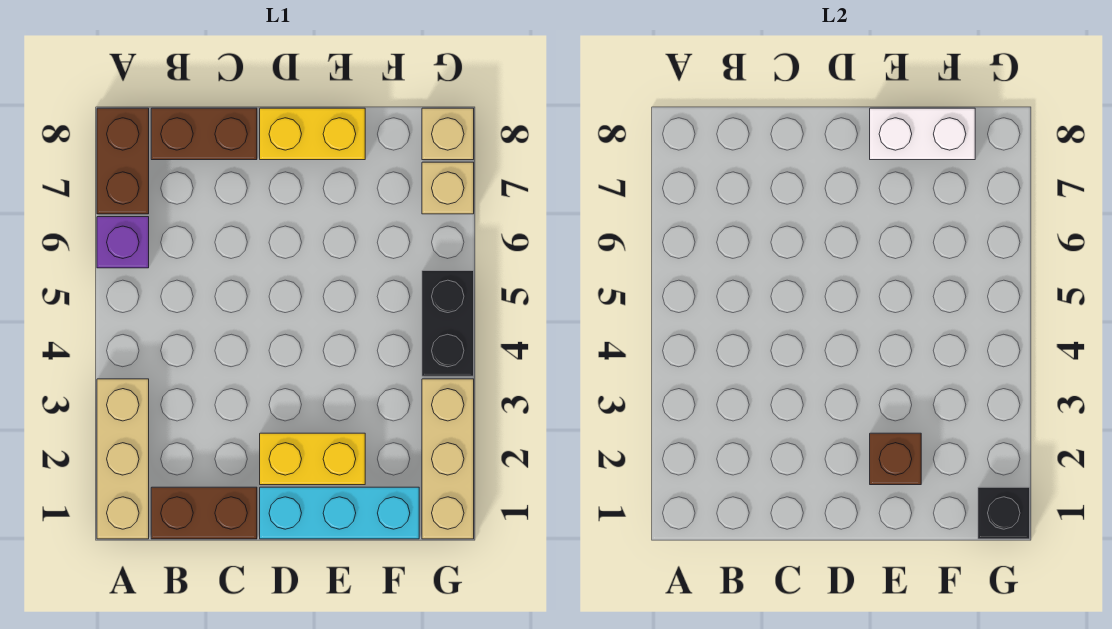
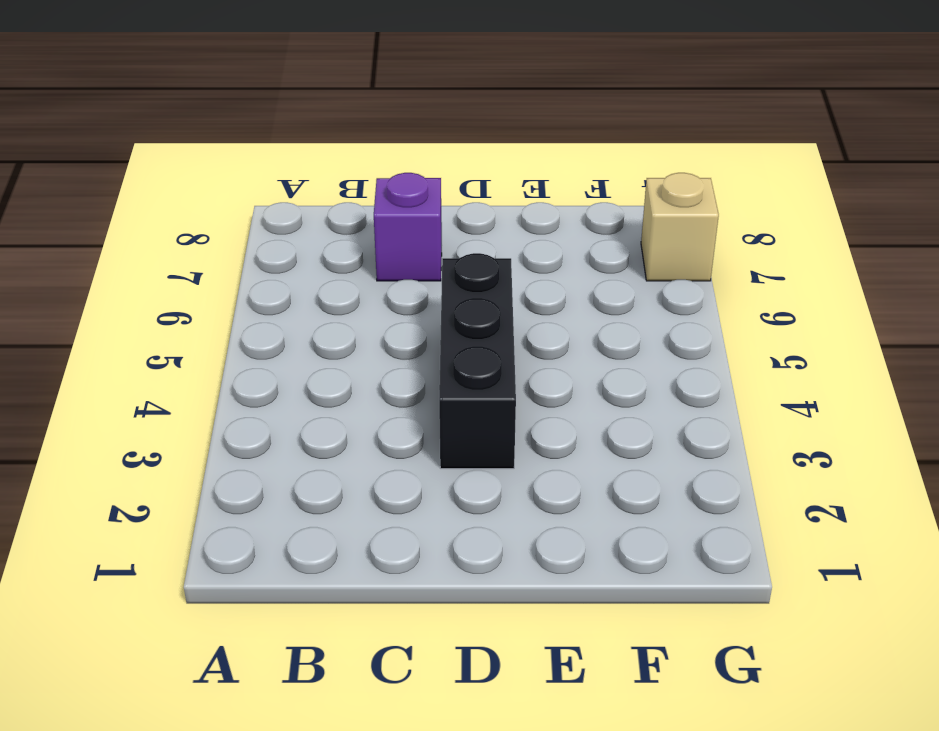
purple brick C7 level 1 -> purple brick A6 level 1
black brick D3:D5 level 1 -> none
none -> tan brick A1:A3 level 1
none -> brown brick A7:A8 level 1
none -> brown brick B1:C1 level 1

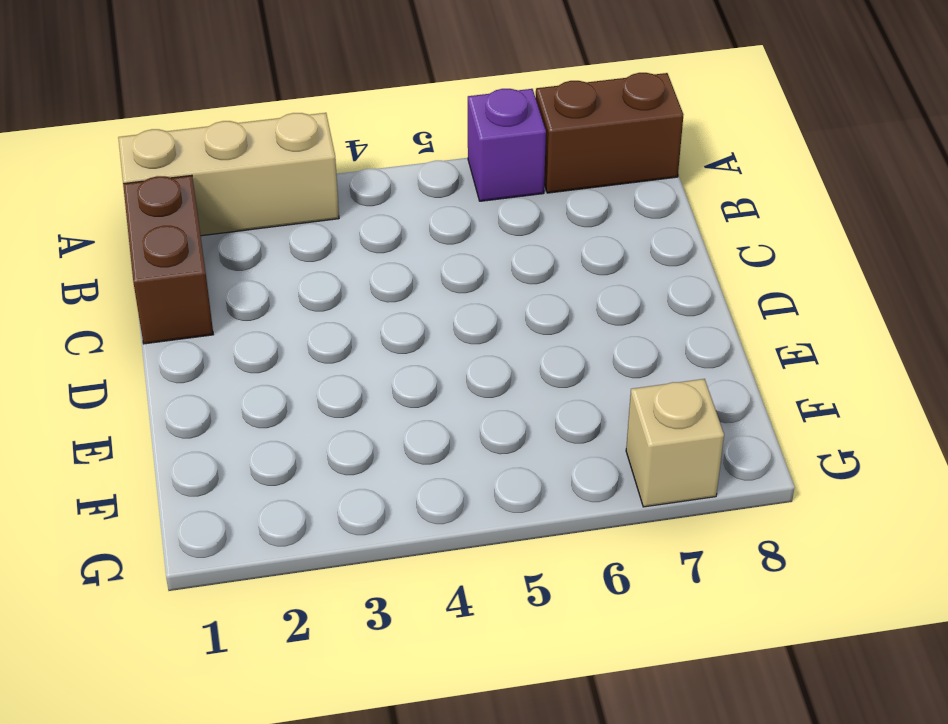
none -> brown brick B8:C8 level 1
none -> cyan brick D1:F1 level 1
none -> yellow brick D2:E2 level 1

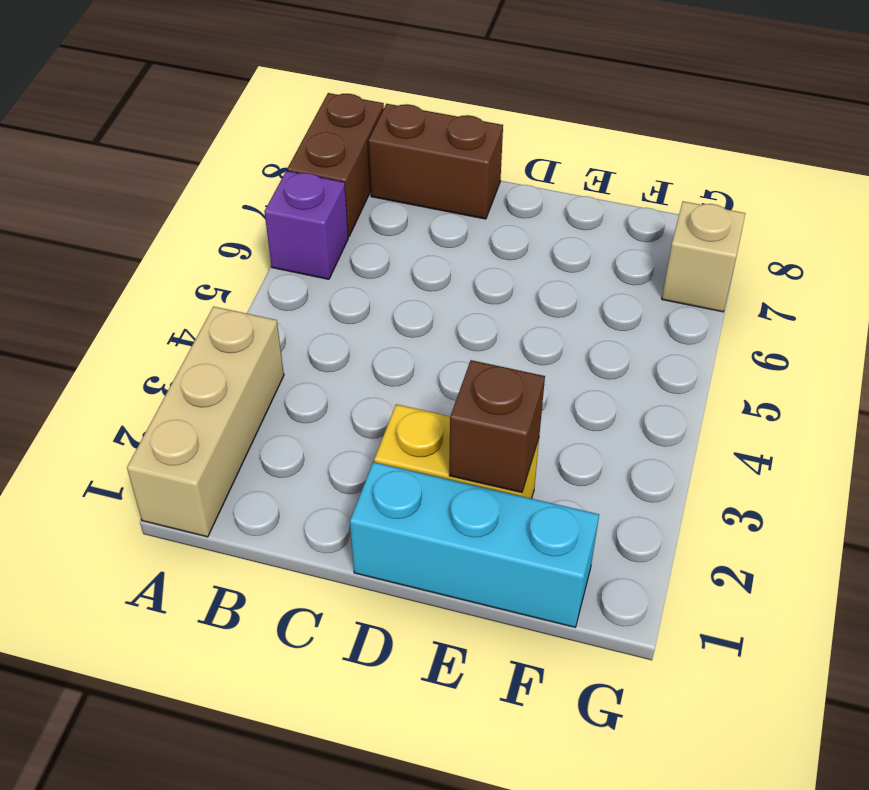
none -> brown brick B1:C1 level 1
none -> yellow brick D8:E8 level 1
none -> tan brick G1:G3 level 1

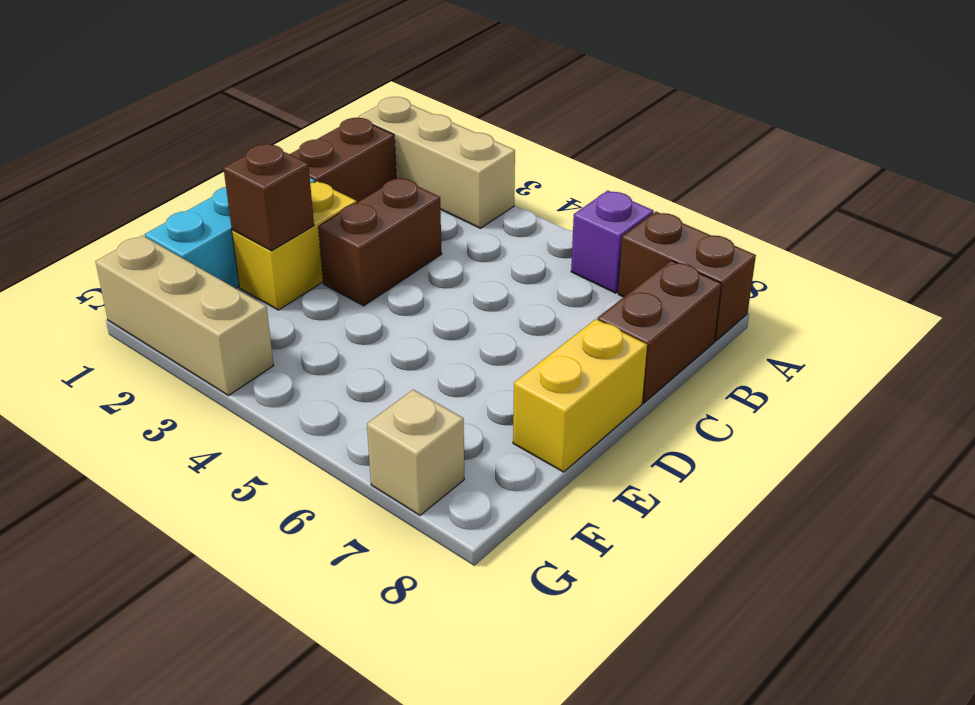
brown brick C3:D3 level 1 -> none
none -> black brick G4:G5 level 1
none -> tan brick G8 level 1
none -> white brick E8:F8 level 2

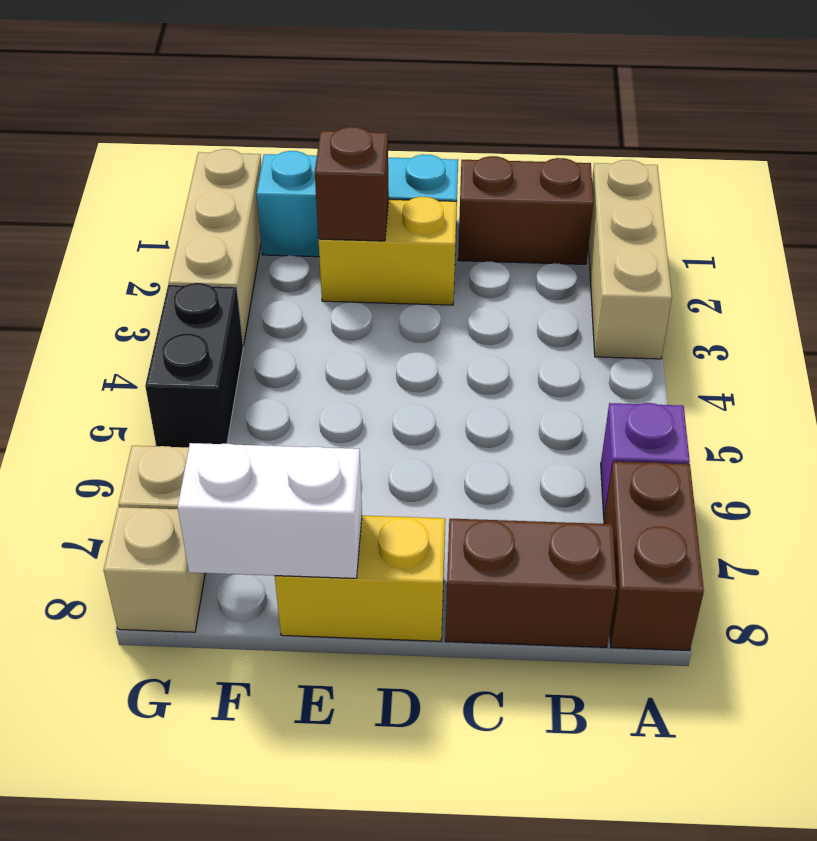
none -> black brick G1 level 2

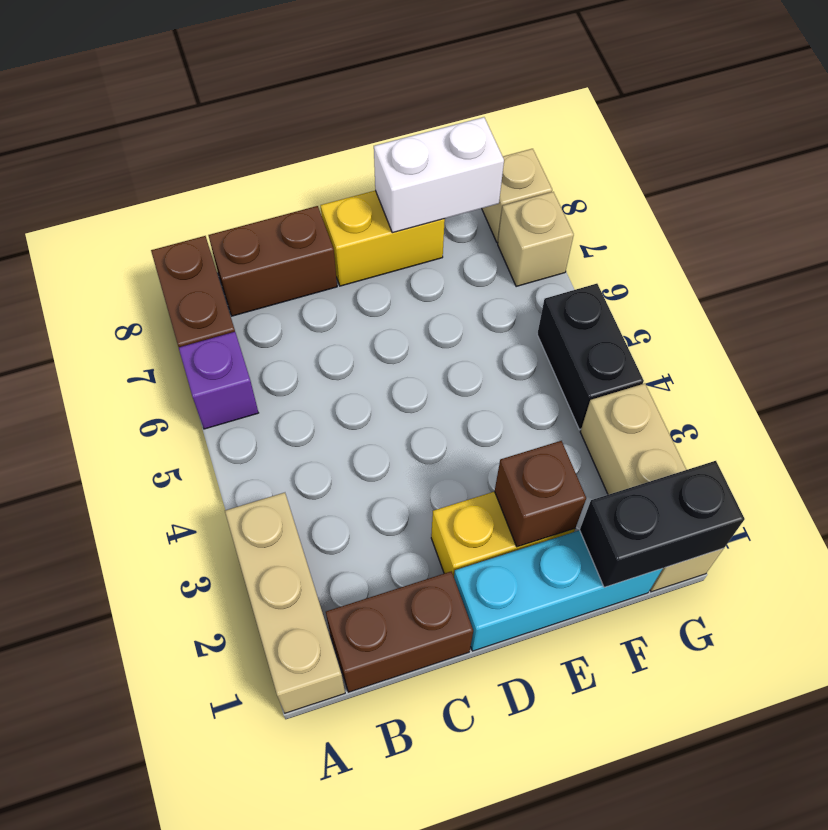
black brick F1:G1 level 2 -> black brick G1 level 2

